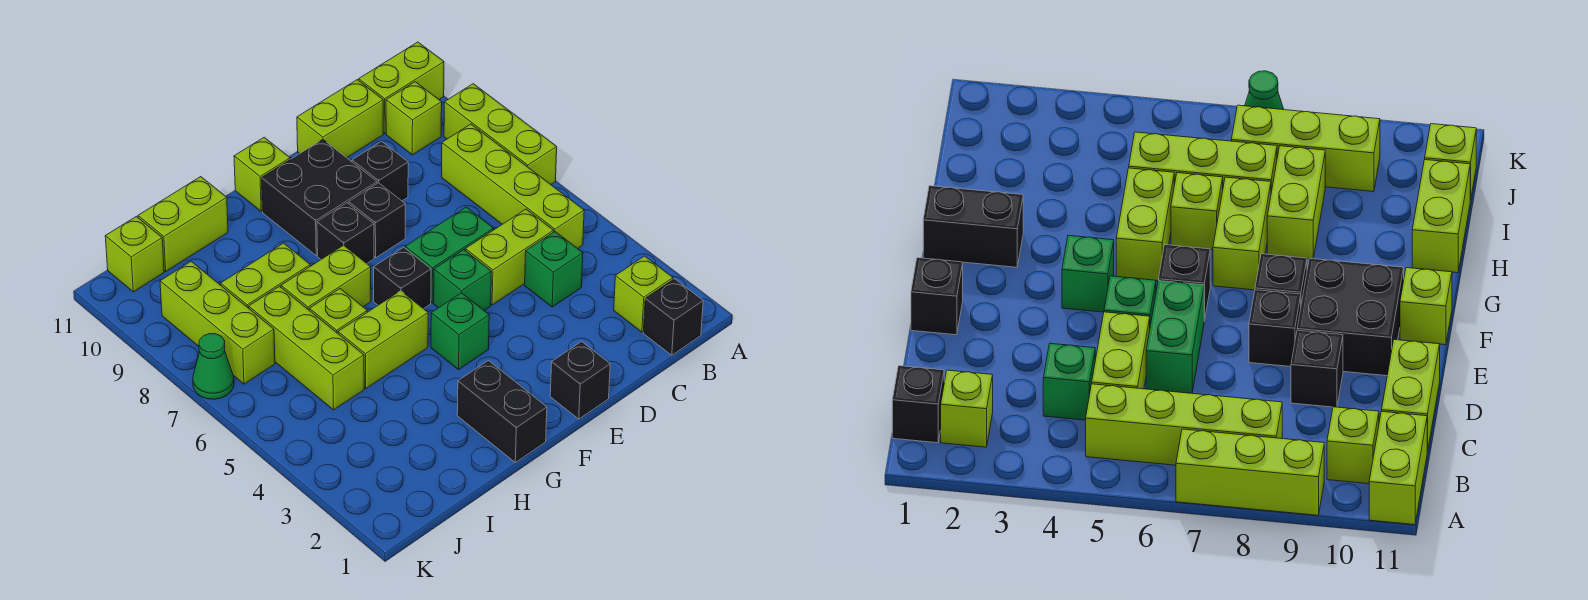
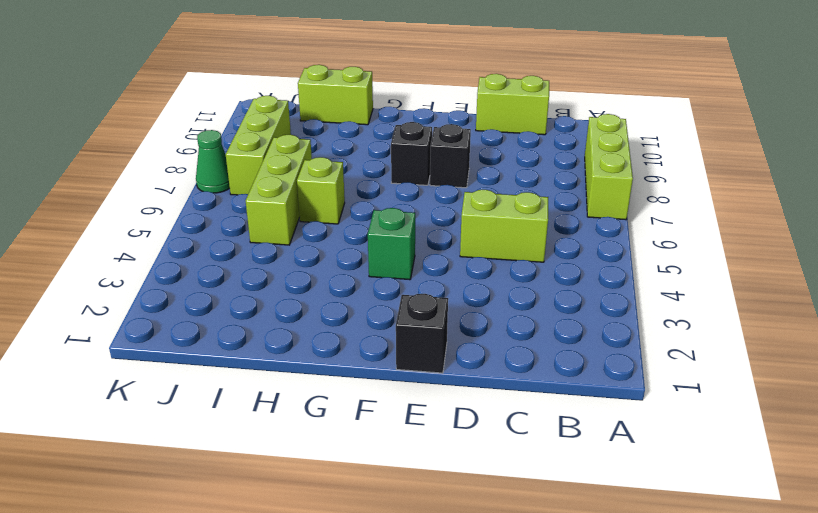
none -> lime brick A11:B11 level 1
none -> black brick B1 level 1
none -> lime brick B2 level 1

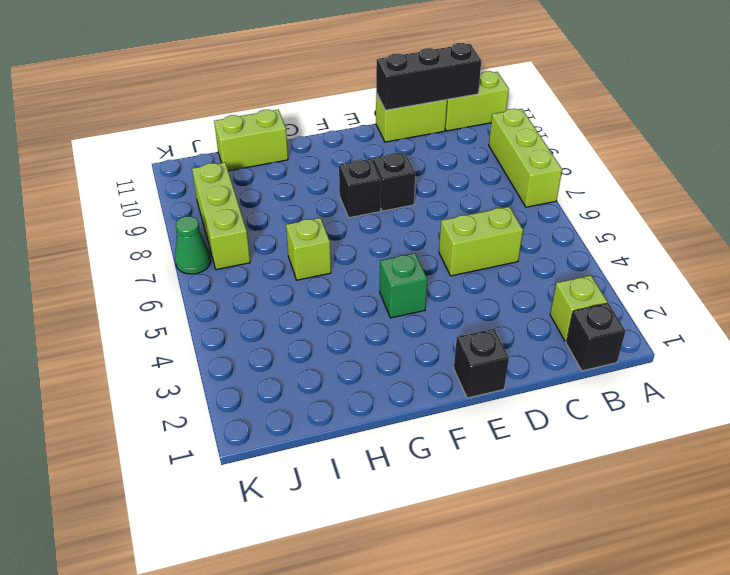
black brick B11:D11 level 2 -> none
none -> lime brick B5:B8 level 1
none -> lime brick B10 level 1
none -> green brick C4 level 1

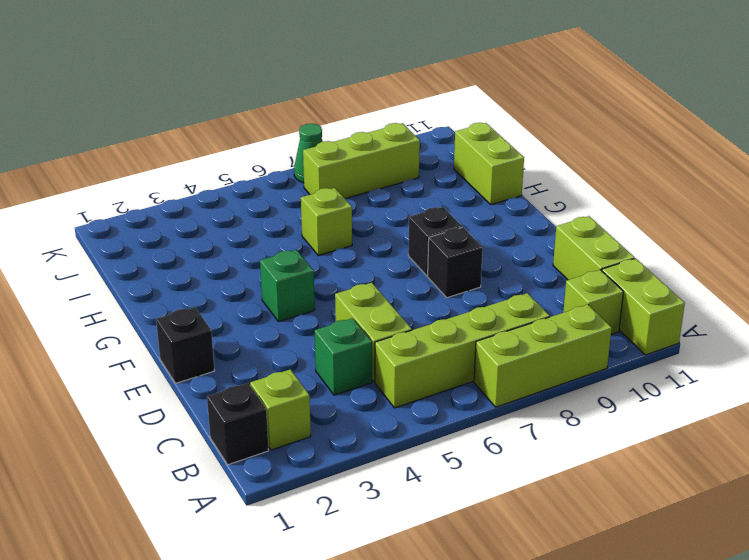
none -> green brick D6:E6 level 1
none -> black brick D9 level 1
none -> green brick E5 level 1

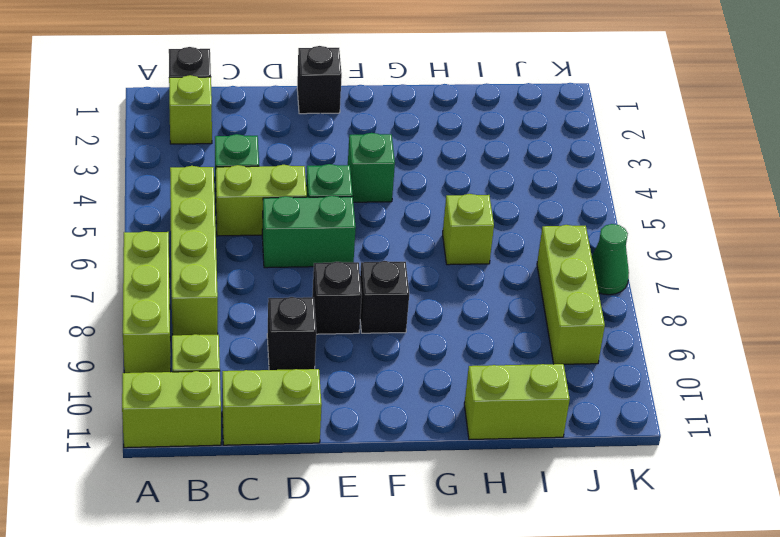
none -> black brick E9:F10 level 1
none -> black brick F6 level 1
none -> lime brick F11 level 1

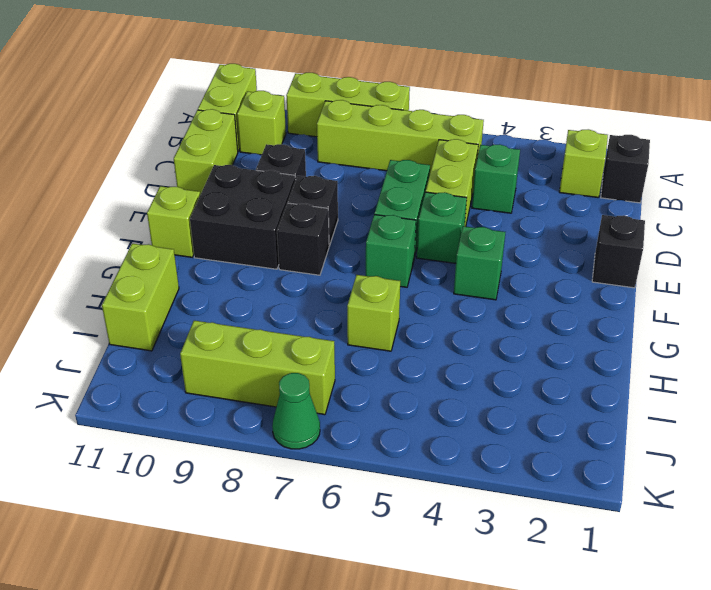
green brick F6 level 1 -> black brick F6 level 1
none -> black brick G1:G2 level 1
none -> lime brick G5:H5 level 1
none -> lime brick G7:H7 level 1

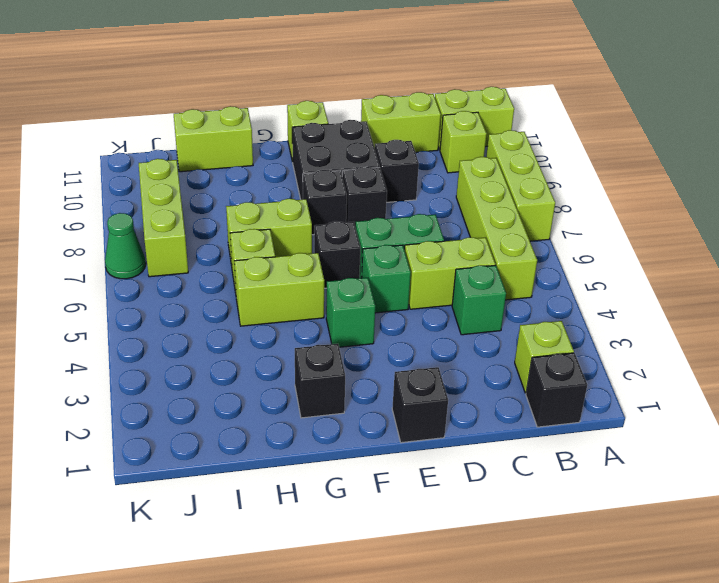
black brick G2 level 1 -> black brick G1:G2 level 1
none -> lime brick H8:I8 level 1
none -> lime brick I5:I7 level 1
none -> lime brick J11 level 1

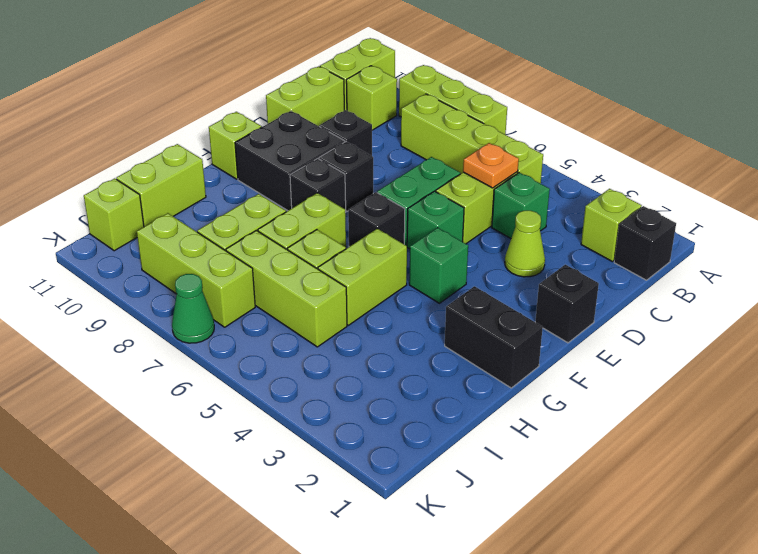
orange plate C5 level 2 -> none
lime cone D3 level 1 -> none

